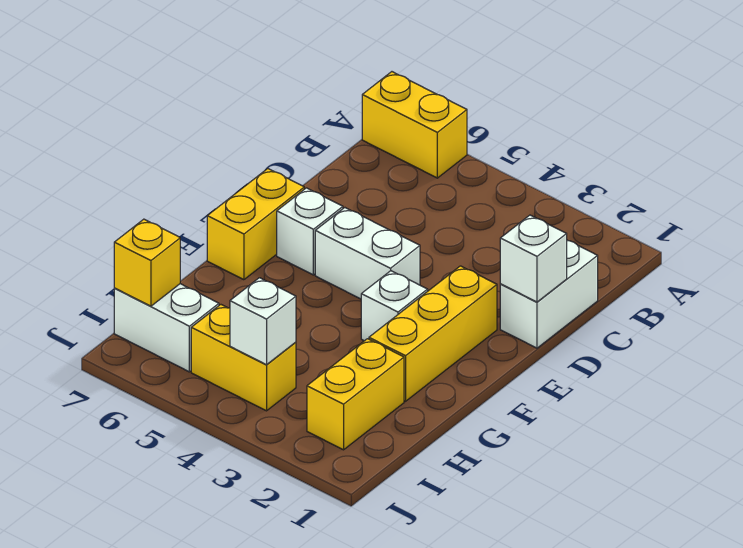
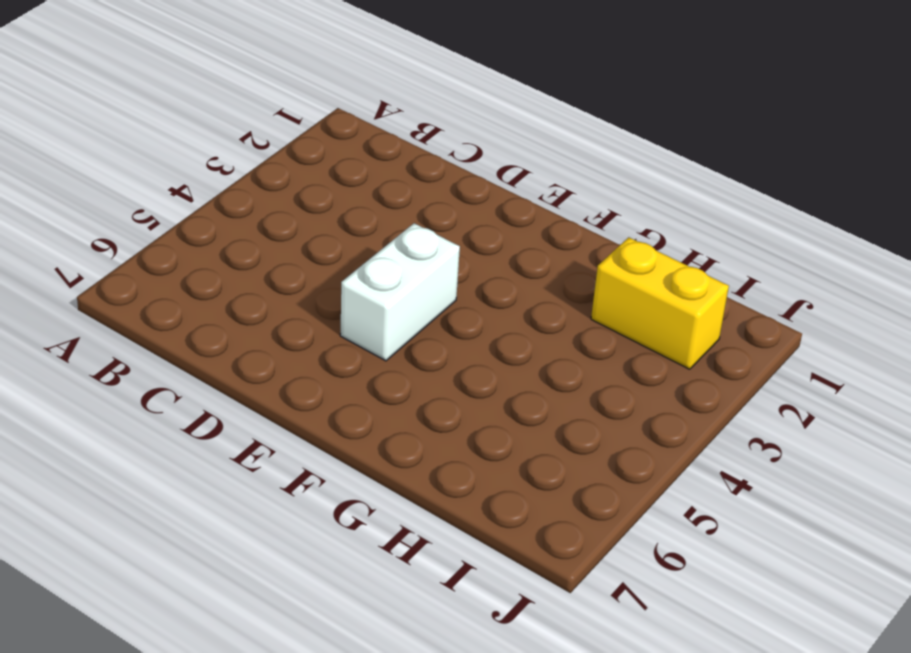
none -> yellow brick A6:A7 level 1
none -> white brick C1:D1 level 1
none -> yellow brick E2:G2 level 1

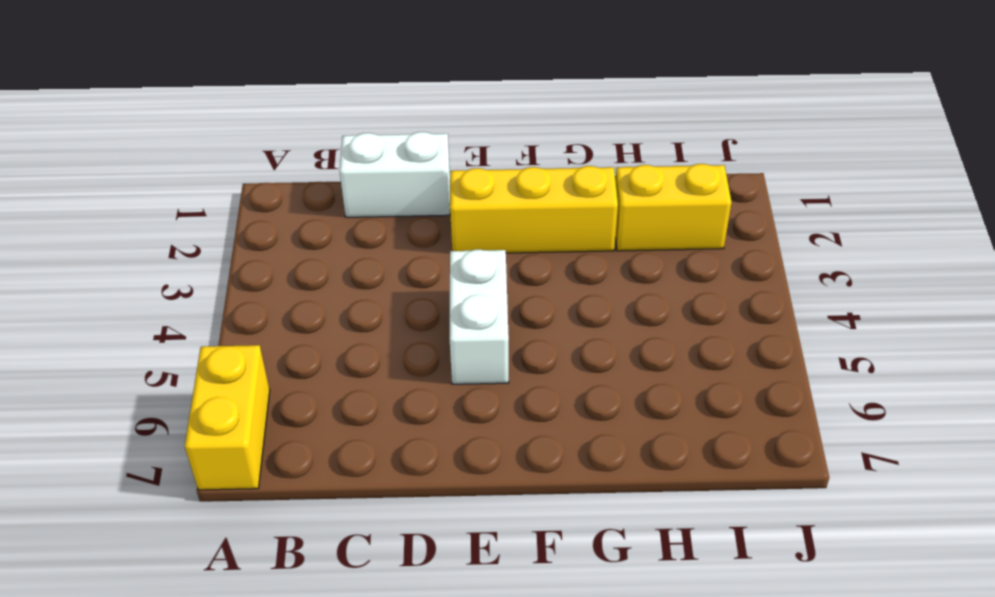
none -> white brick E6 level 1
none -> yellow brick E7:F7 level 1
none -> white brick F3 level 1

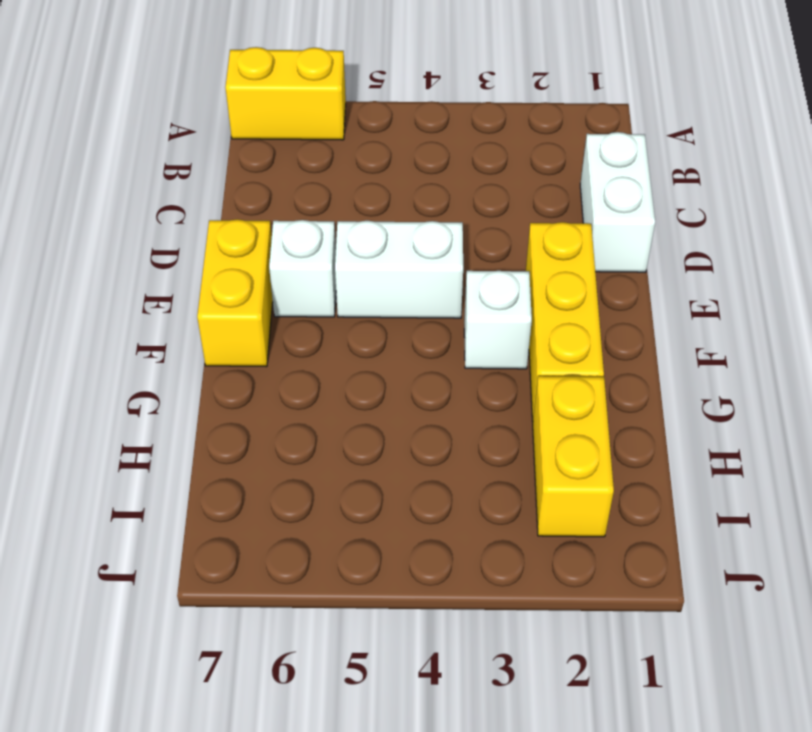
none -> yellow brick I4:I5 level 1
none -> white brick I6:I7 level 1
none -> white brick D1 level 2

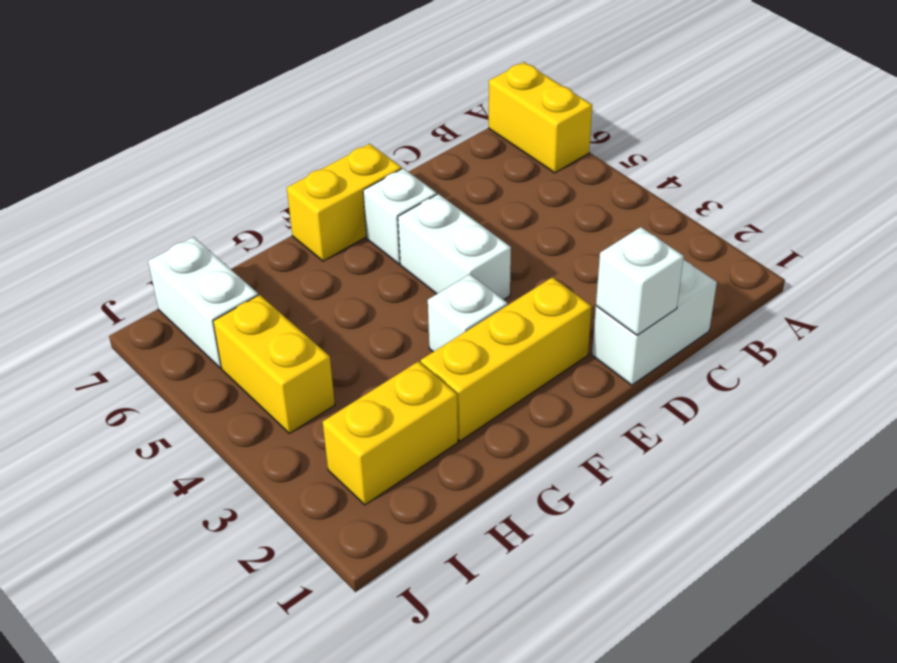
none -> white brick I4 level 2
none -> yellow brick I7 level 2

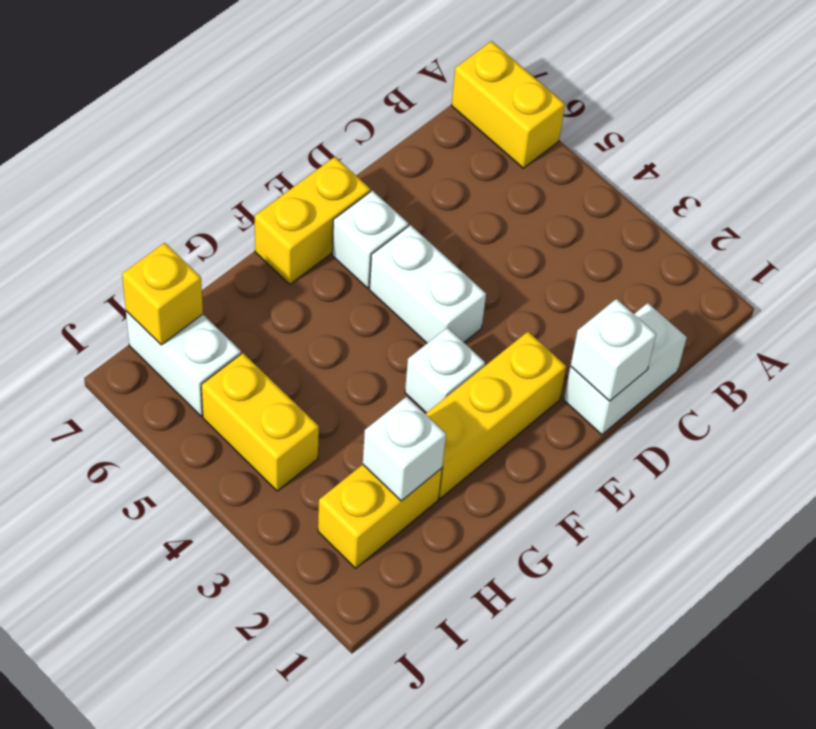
white brick H2 level 2 -> white brick I4 level 2

